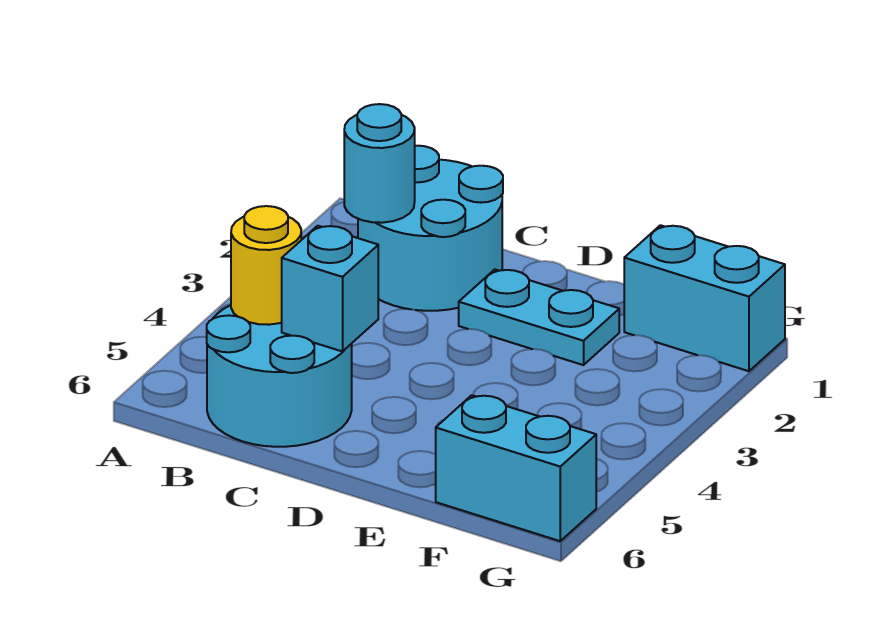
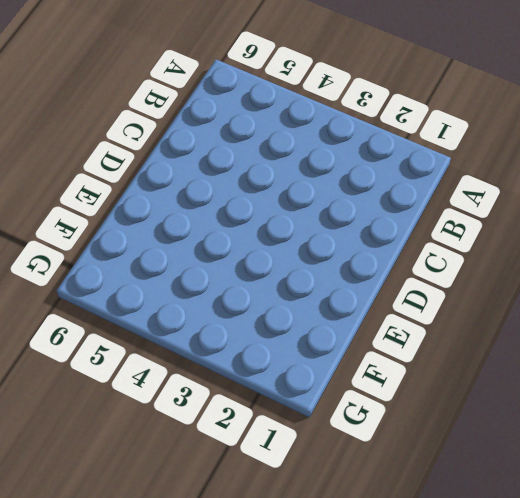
none -> cyan round brick B1:C2 level 1
none -> cyan round brick B5:C6 level 1

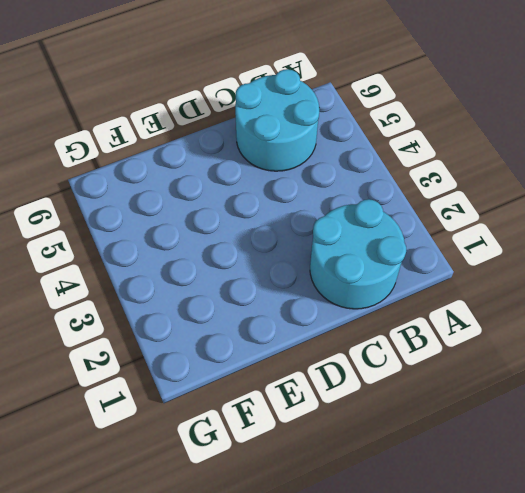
none -> cyan plate D2:E2 level 1
none -> cyan brick F1:G1 level 1

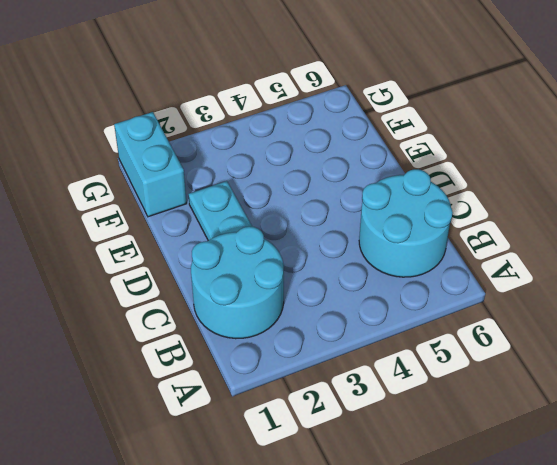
none -> cyan brick F6:G6 level 1
none -> cyan round brick B2 level 2

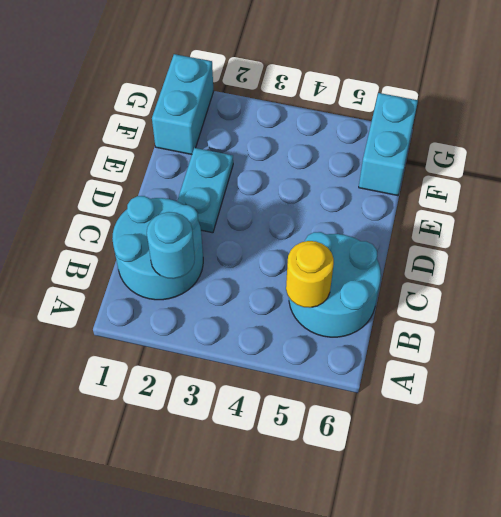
none -> cyan brick C5 level 2

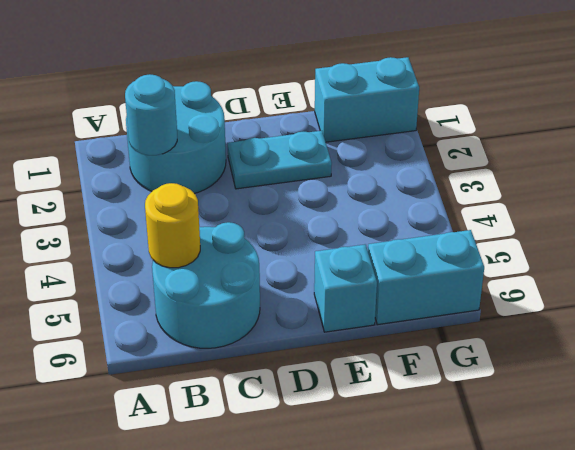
cyan brick E6 level 1 -> cyan brick C5 level 2

